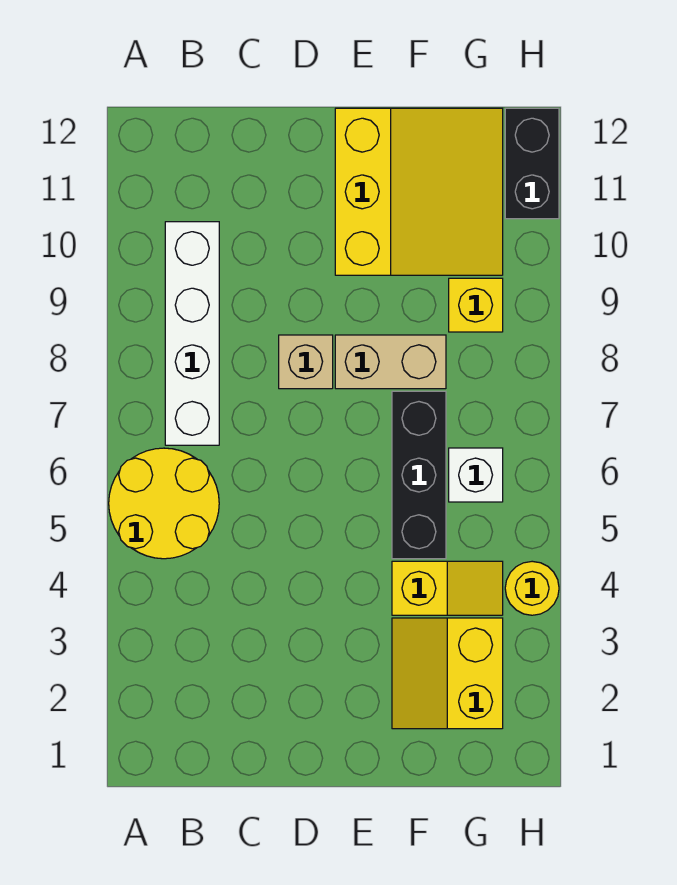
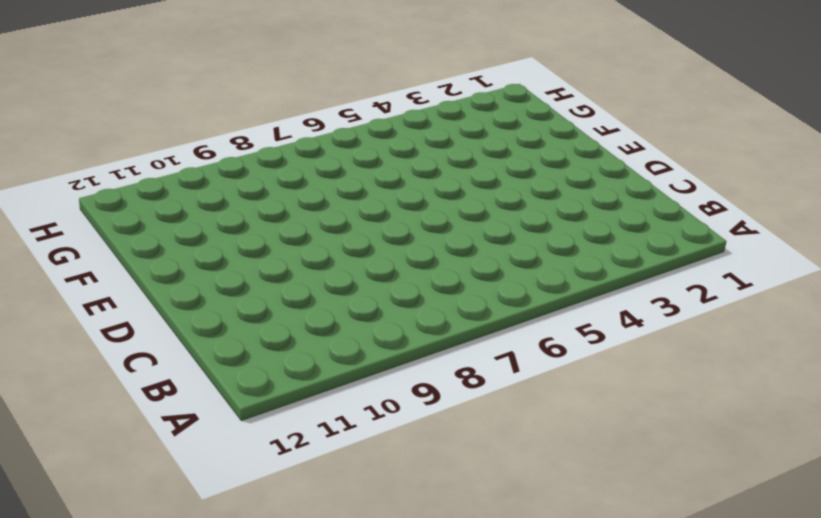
none -> yellow round brick A5:B6 level 1
none -> white brick B7:B10 level 1
none -> tan brick D8 level 1

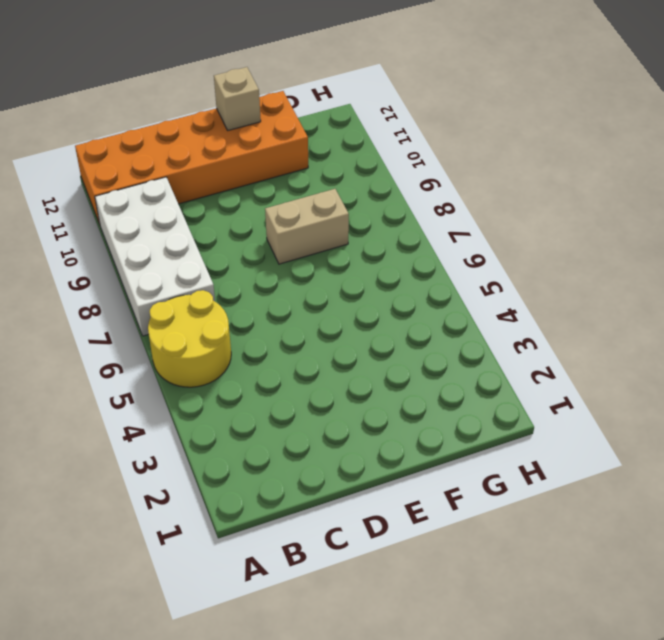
white brick A7:B10 level 1 -> white brick B7:B10 level 1
orange brick A11:F12 level 1 -> yellow slope E10:G12 level 1 top E
tan brick E12 level 2 -> tan brick D8 level 1
none -> yellow slope F2:G3 level 1 top G
none -> yellow slope F4:G4 level 1 top F
none -> black brick F5:F7 level 1

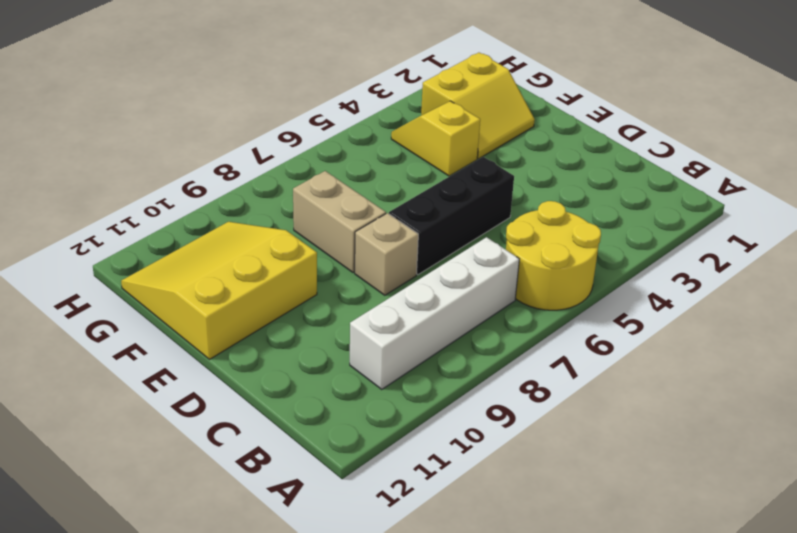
black brick D5:D7 level 1 -> black brick F5:F7 level 1
none -> white brick G6 level 1
none -> yellow brick G9 level 1
none -> yellow round brick H4 level 1

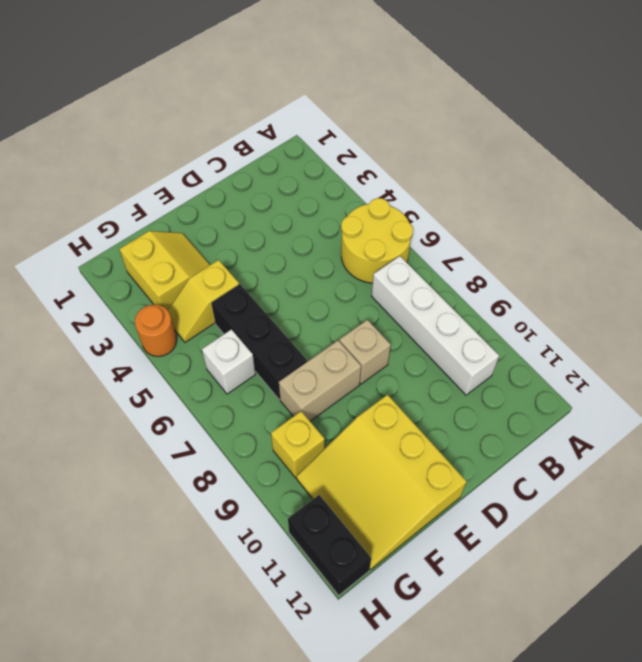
orange round brick H4 level 1 -> yellow round brick H4 level 1

